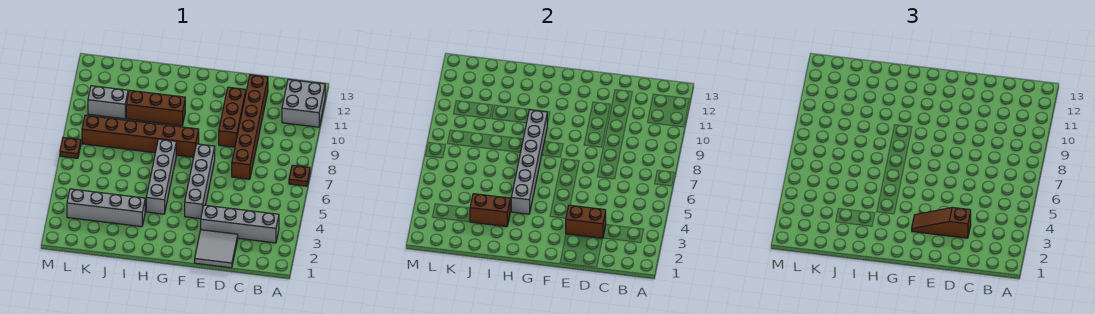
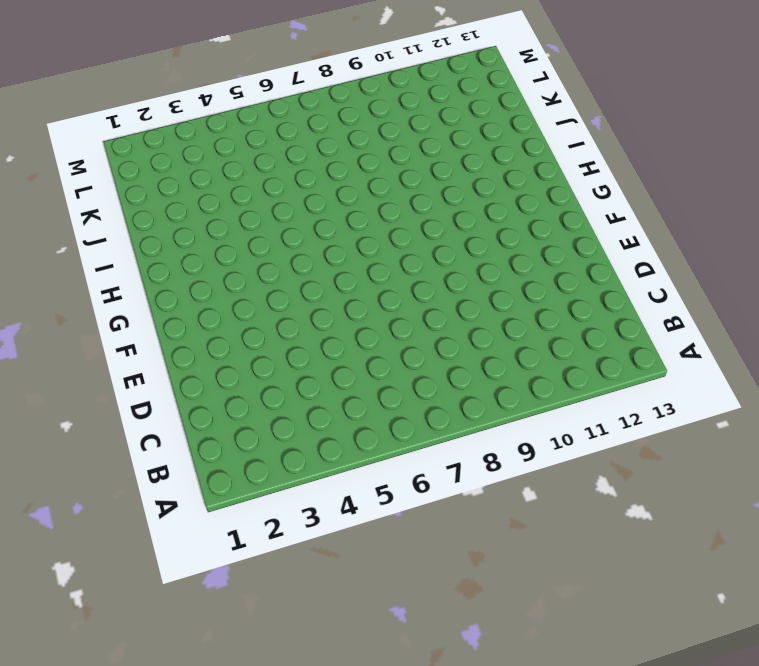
none -> brown plate A7 level 1
none -> grey brick A11:B12 level 1
none -> grey brick B3:E3 level 1

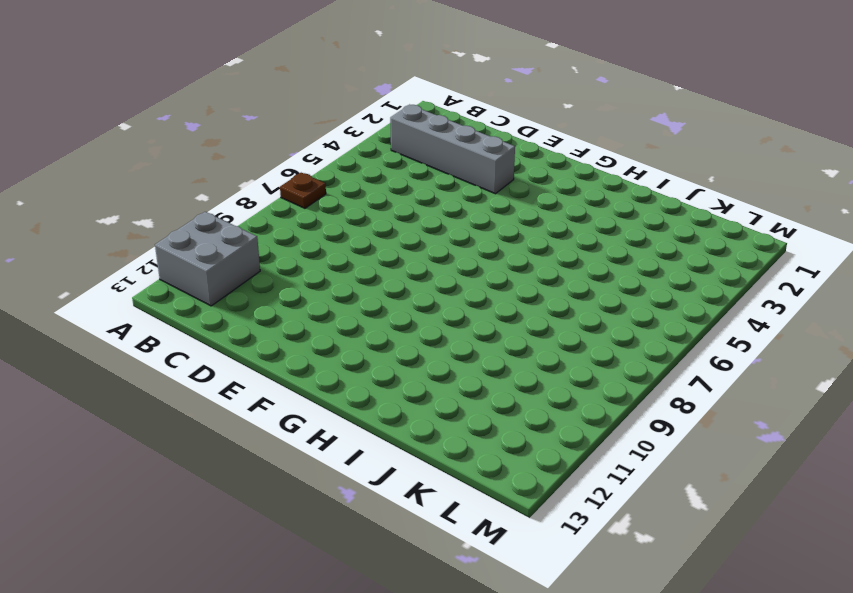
none -> grey tile D1:E2 level 1
none -> brown brick D7:D12 level 1
none -> brown brick E9:E11 level 1

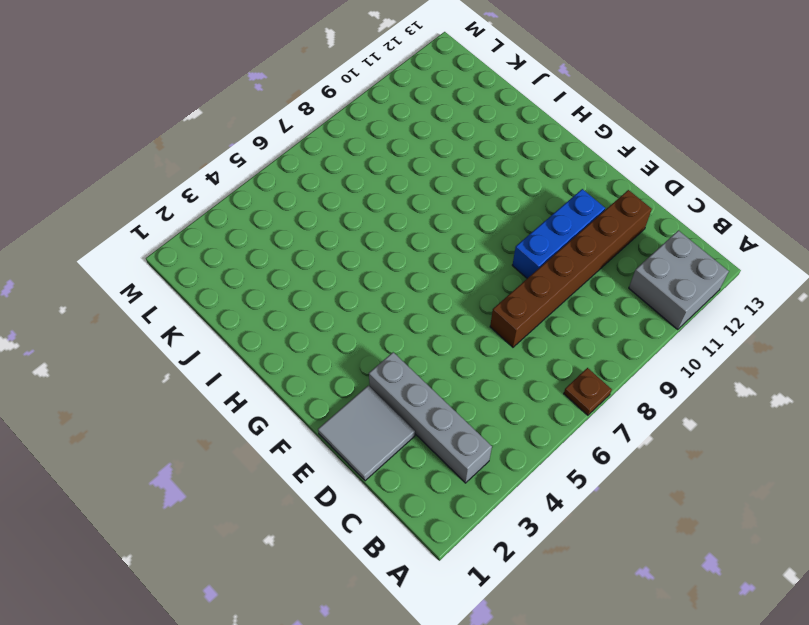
blue brick E9:E11 level 1 -> brown brick E9:E11 level 1
none -> grey brick F4:F7 level 1
none -> brown brick G8:L8 level 1
none -> grey brick H4:H7 level 1

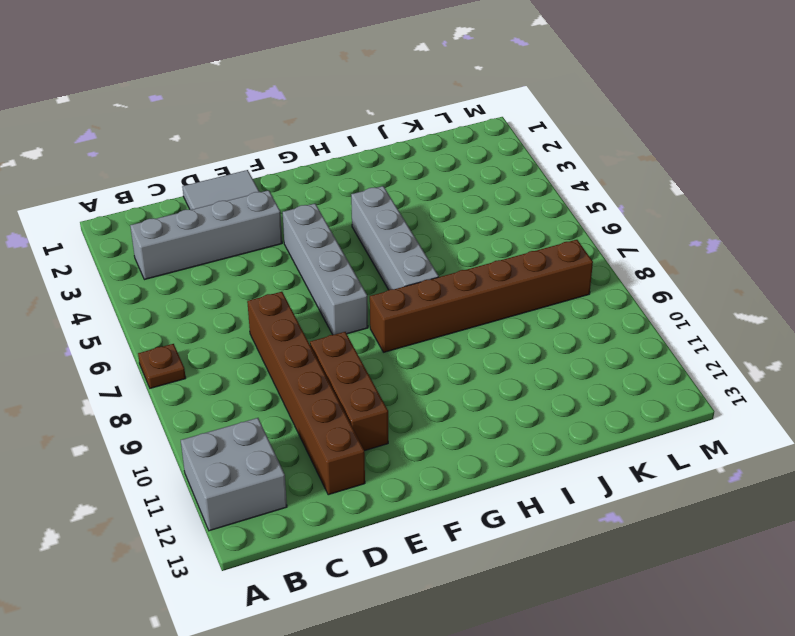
none -> brown brick H10:J10 level 1
none -> grey brick I3:L3 level 1
none -> grey brick K10:L10 level 1

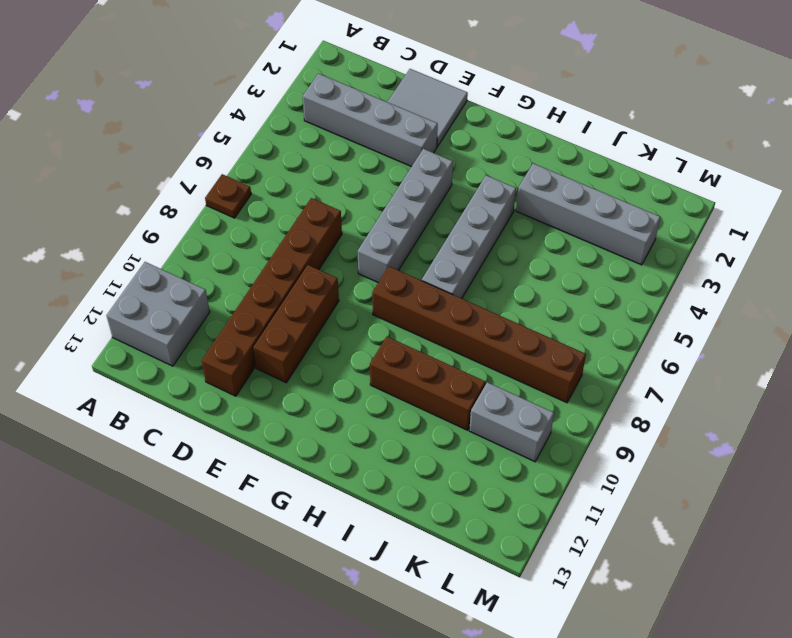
none -> brown plate M7 level 1
none -> brown brick D3:E3 level 2
none -> grey brick H4:H9 level 2

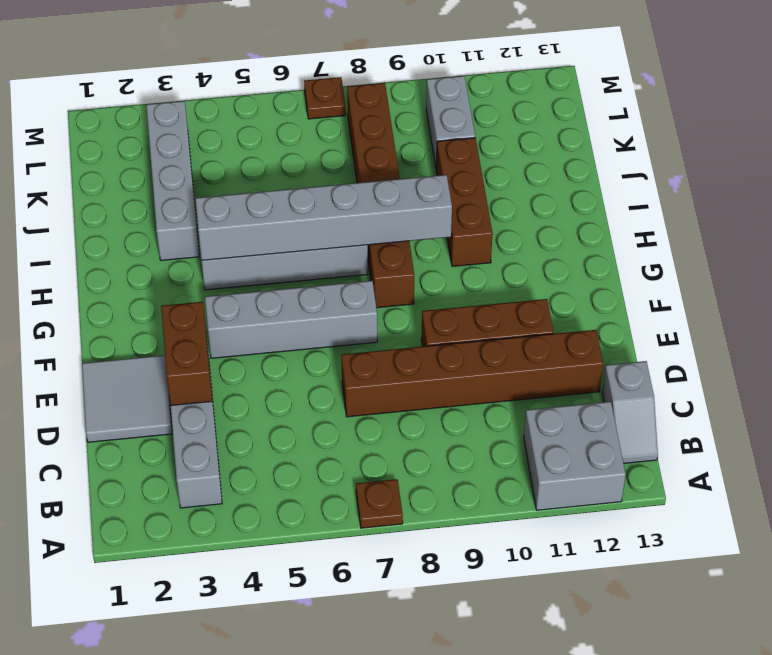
grey slope B13:C13 level 1 top C -> none
none -> brown brick I3:J3 level 2
none -> brown slope D3:F3 level 3 top D

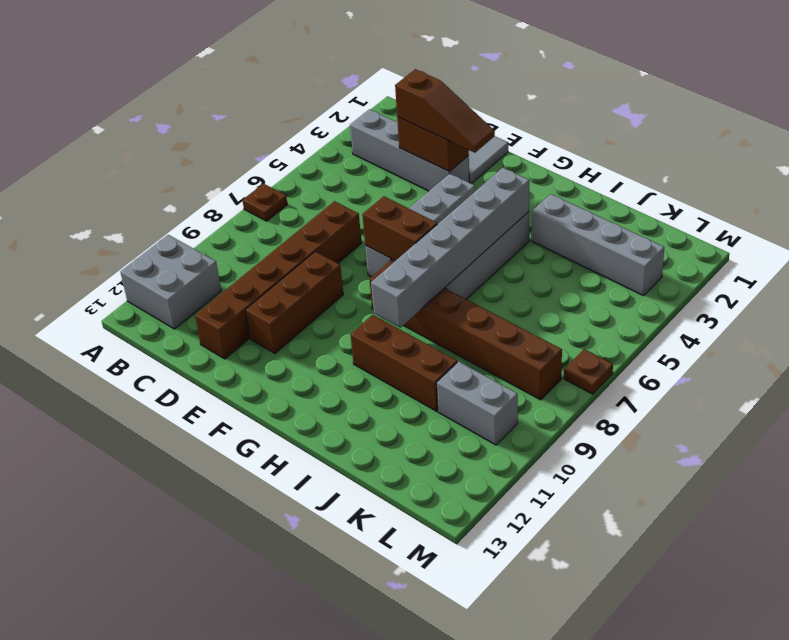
brown brick F7:G7 level 2 -> brown brick I3:J3 level 2

